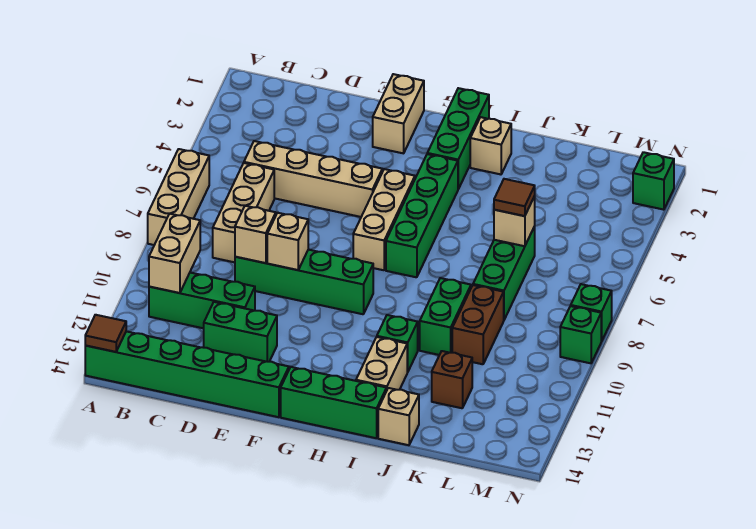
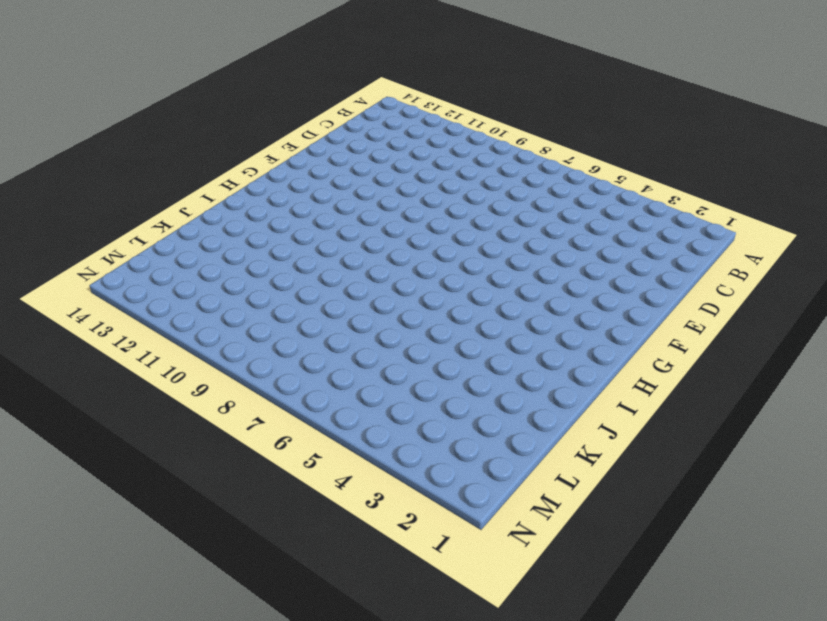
none -> tan brick A6:A8 level 1
none -> green brick A14:F14 level 1
none -> green brick B11:D11 level 1

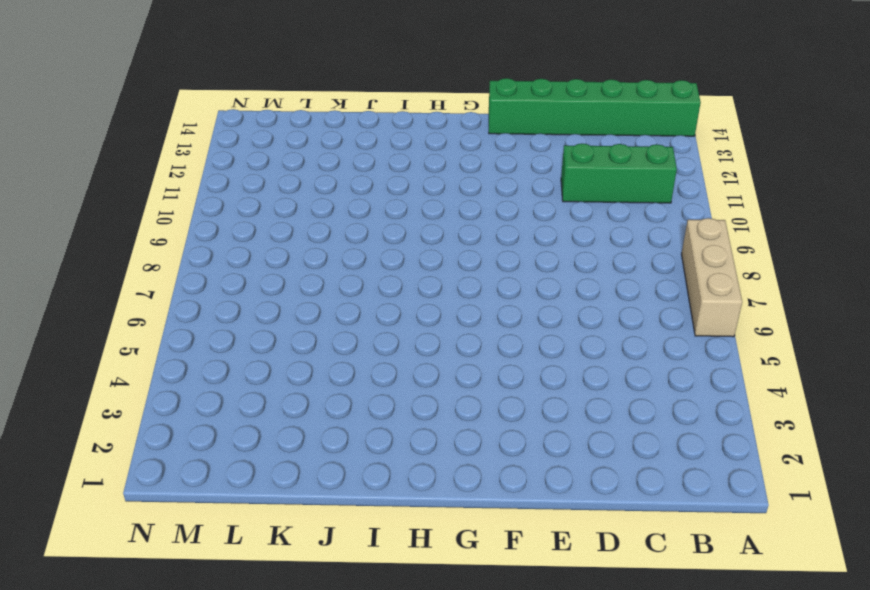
none -> tan brick C5:F5 level 1
none -> tan brick C6:C8 level 1
none -> green brick D9:G9 level 1

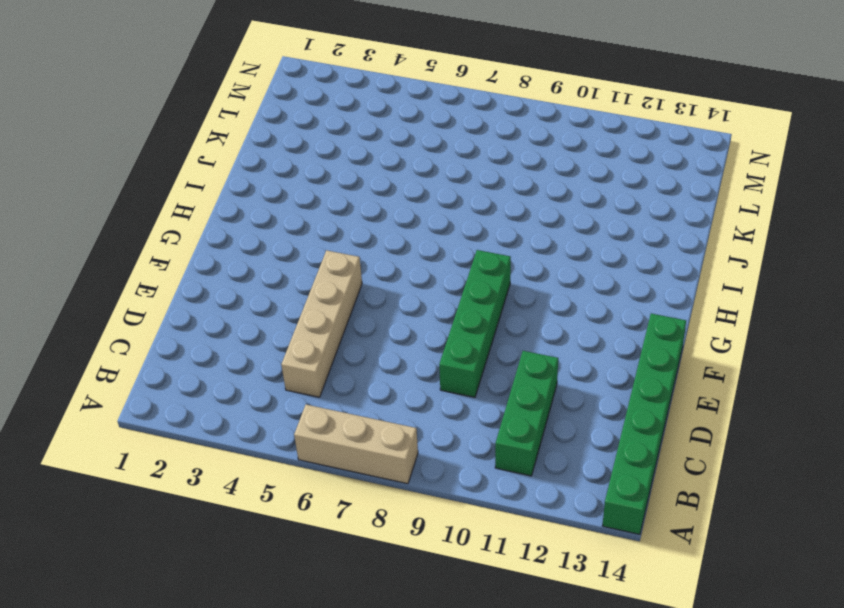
none -> tan brick C6:C8 level 1
none -> green brick D12:E12 level 1
none -> tan brick F1:F2 level 1

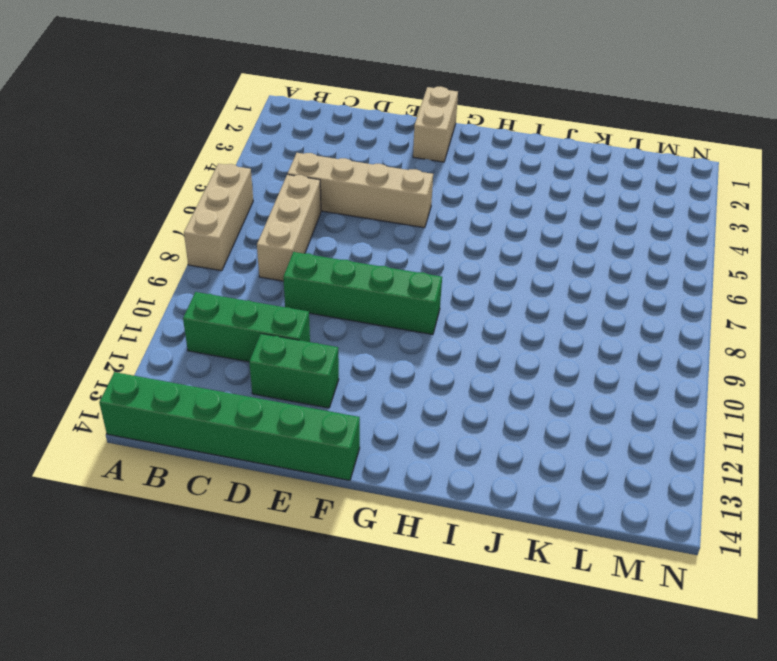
none -> tan brick G5:G7 level 1
none -> green brick G14:I14 level 1
none -> green brick H1:H3 level 1

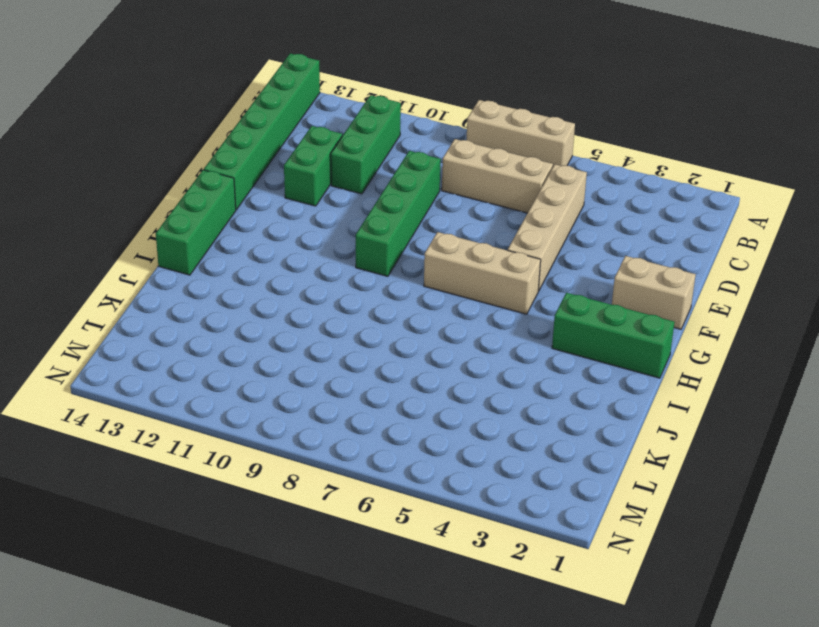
none -> green brick H4:H7 level 1
none -> tan brick I2 level 1
none -> green brick I11 level 1

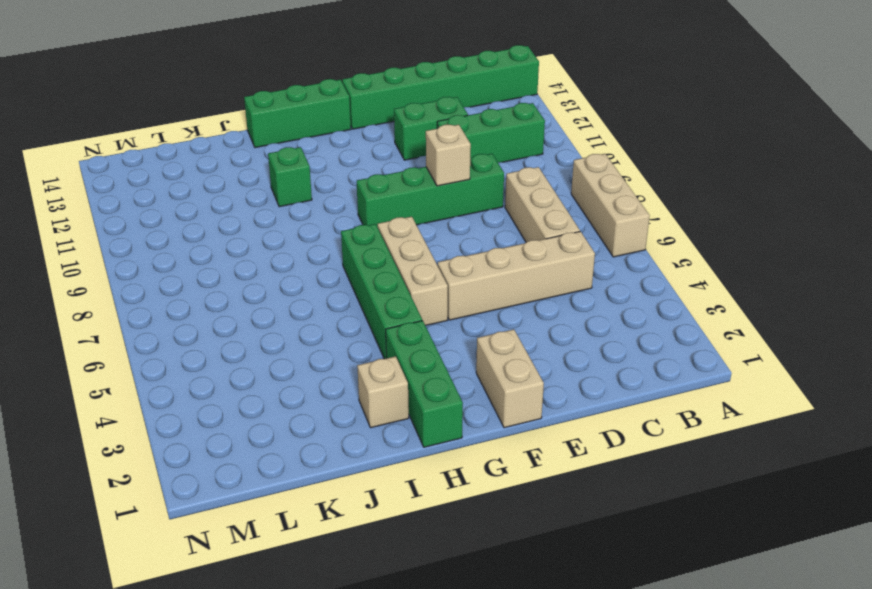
none -> tan brick I12:I13 level 1
none -> green brick J9:J10 level 1
none -> tan brick J14 level 1

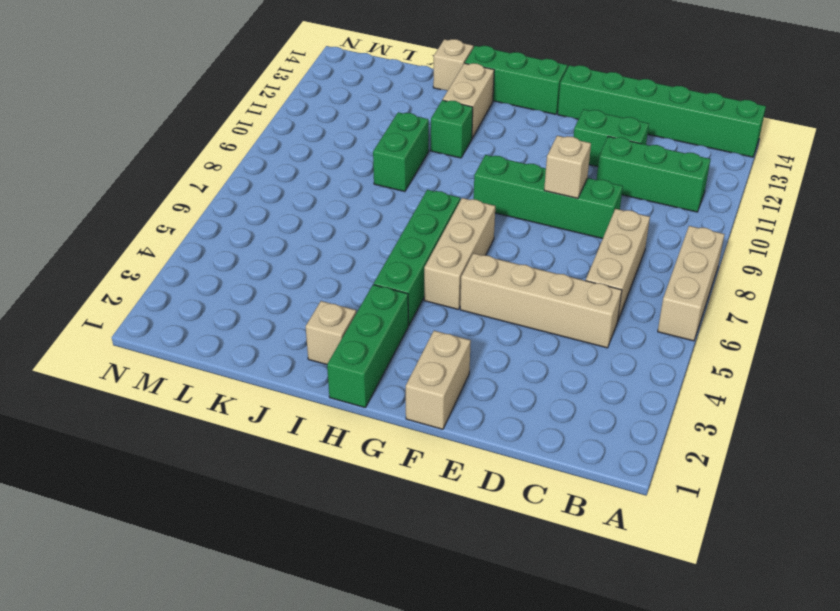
none -> green brick K6:K8 level 1
none -> brown brick K9:K10 level 1
none -> brown brick K12 level 1

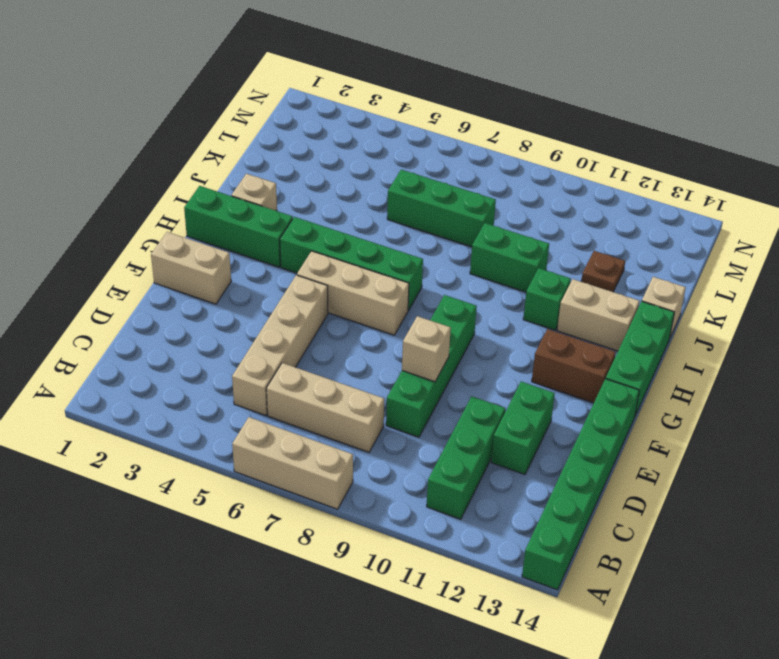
brown brick G12:G13 level 1 -> brown brick K9:K10 level 1
brown plate K12 level 1 -> brown brick K12 level 1
none -> green brick N2 level 1
none -> green brick N8 level 1
none -> green brick N9 level 1

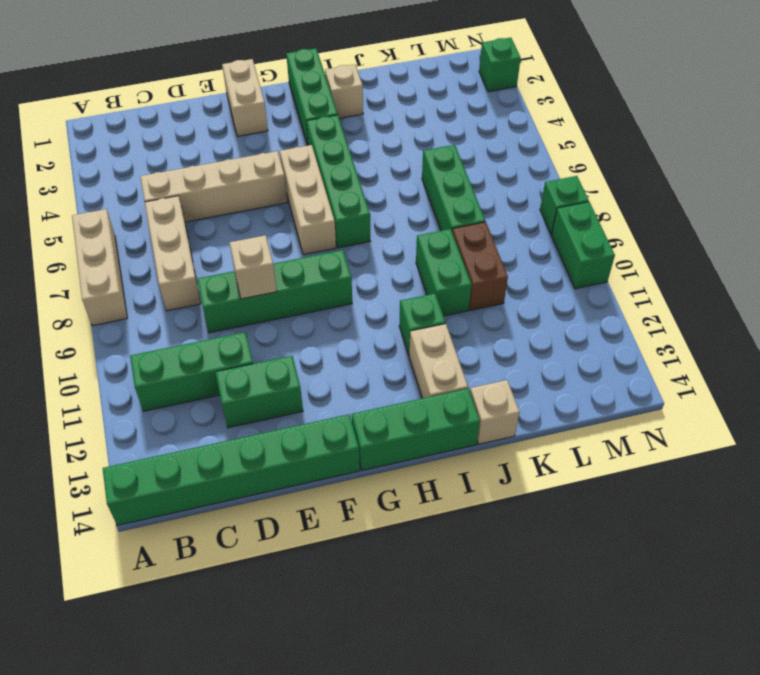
green brick N9:N10 level 1 -> green brick N9 level 1
none -> brown brick K12 level 1
none -> brown tile A14 level 2
none -> tan brick B10:B11 level 2

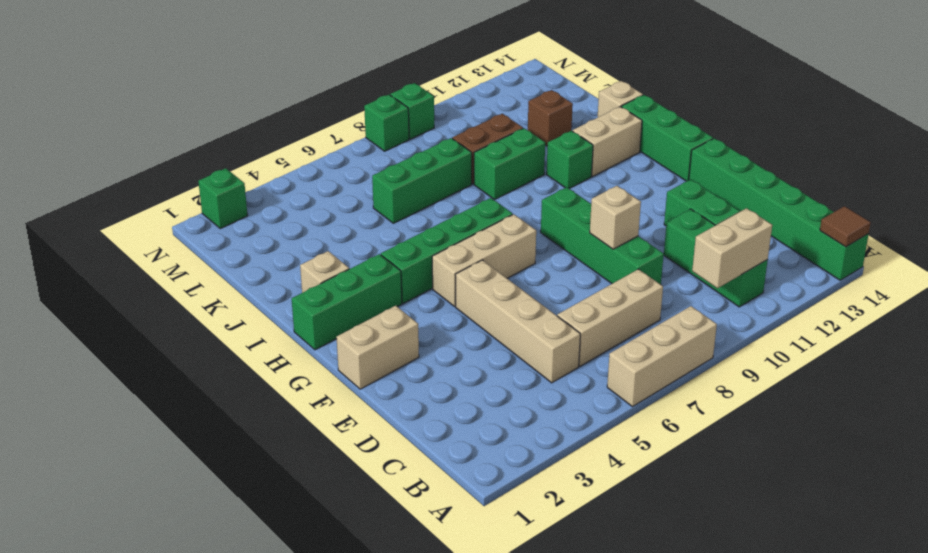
none -> tan brick D9 level 2
none -> tan brick K6 level 2
none -> brown tile K6 level 3

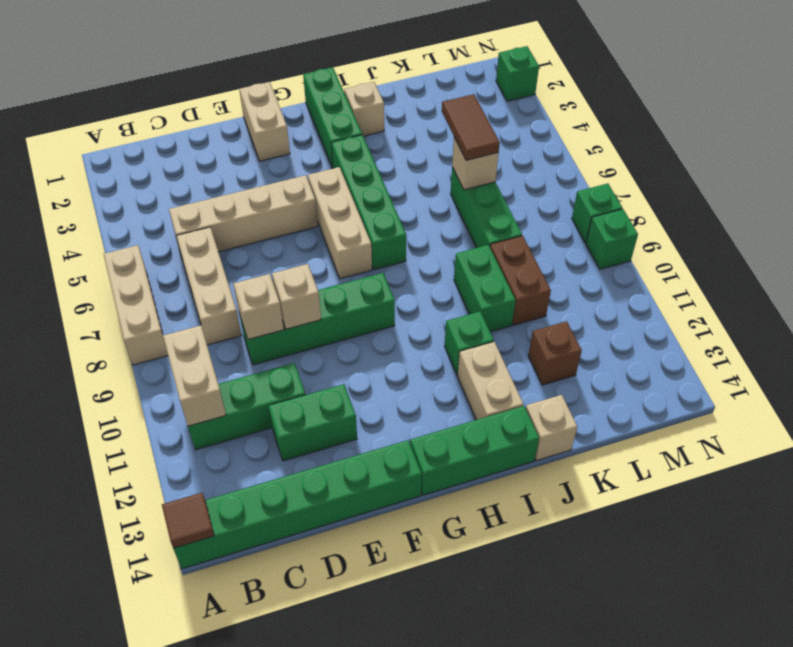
brown tile K5:K6 level 3 -> brown tile K6 level 3

